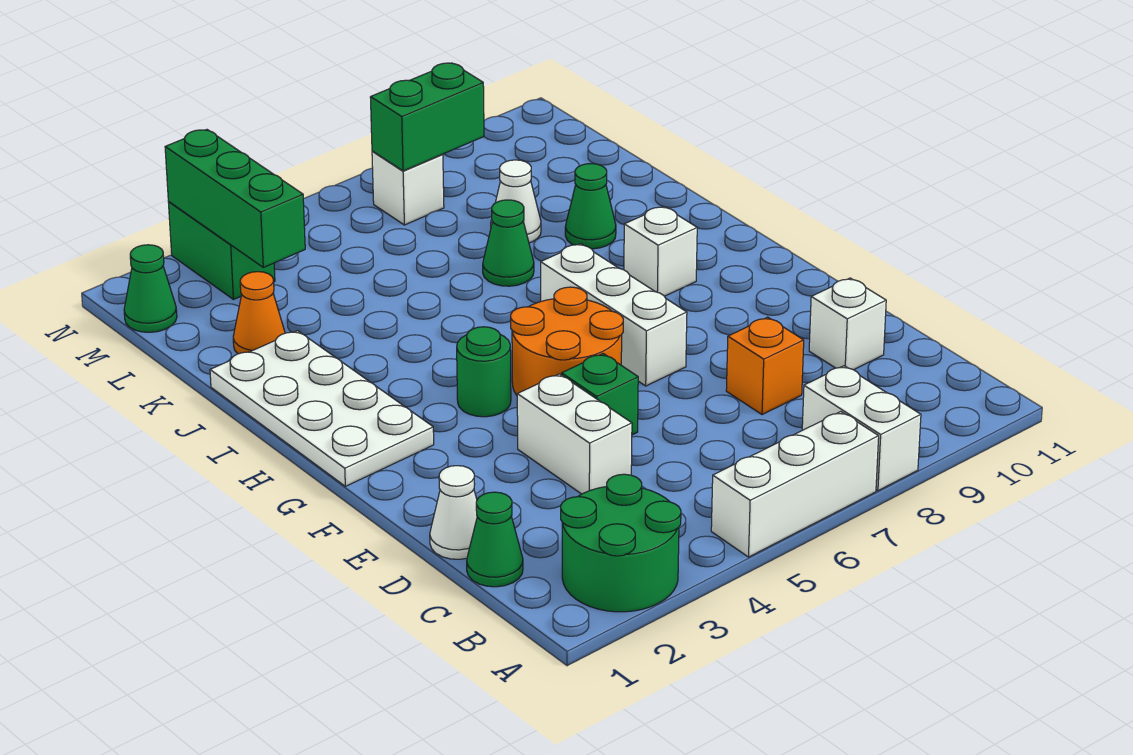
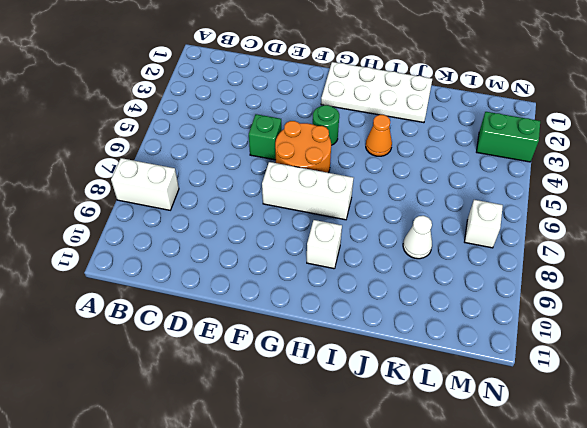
orange cone I4 level 1 -> orange cone K2 level 1
none -> green round brick A2:B3 level 1
none -> white brick A5:A7 level 1
none -> green cone C1 level 1

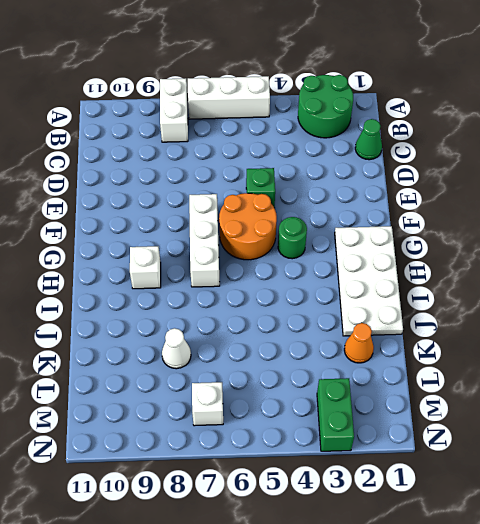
none -> white cone D1 level 1
none -> white brick D4:E4 level 1
none -> orange brick D8 level 1

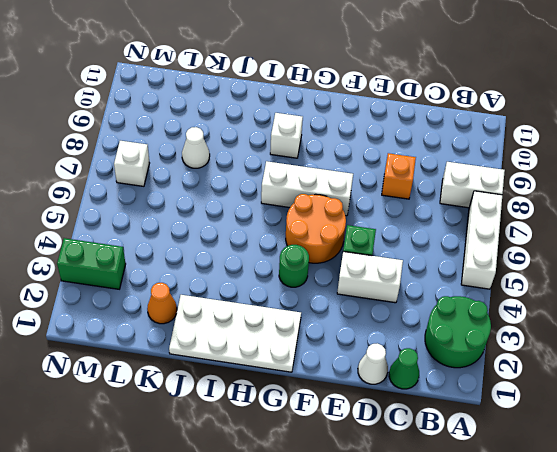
none -> white brick D10 level 1
none -> green cone J7 level 1
none -> green cone J9 level 1

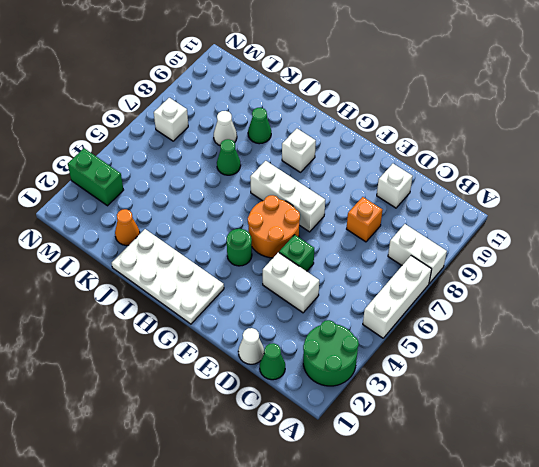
none -> green cone M1 level 1
none -> green brick L3:N3 level 2
none -> green brick M7:M8 level 2

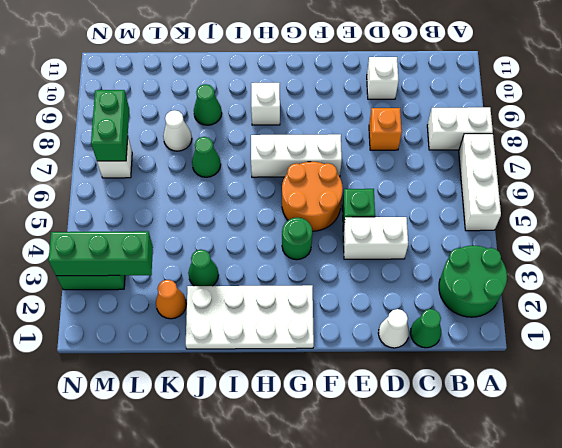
green cone J3 level 1 -> green cone M1 level 1

